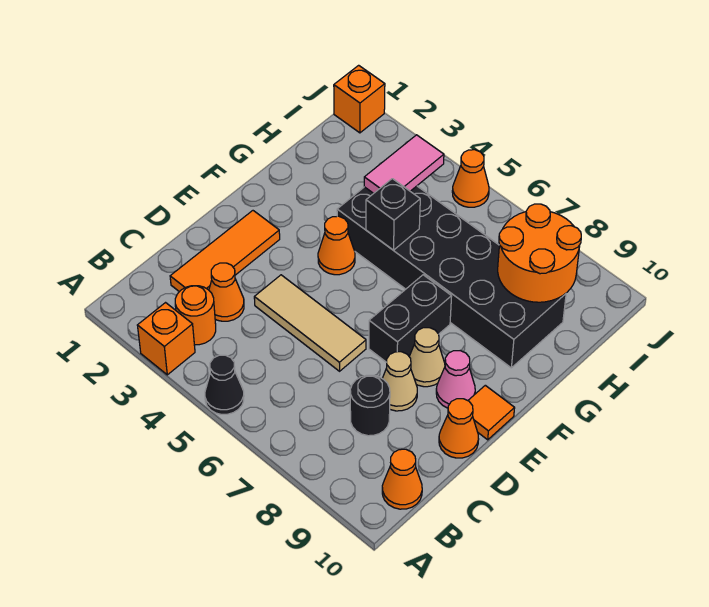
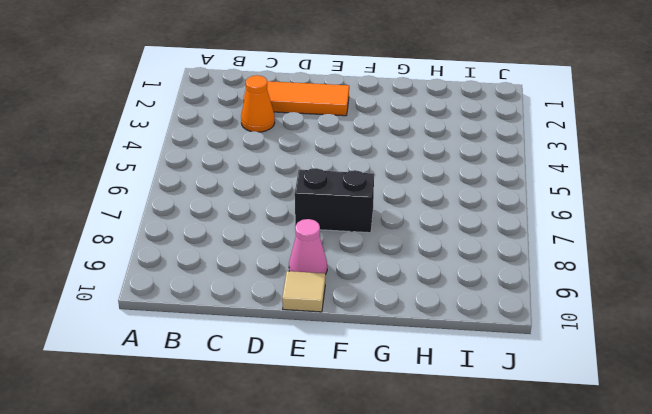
tan tile E10 level 1 -> orange tile E10 level 1
none -> orange brick A3 level 1
none -> black cone A5 level 1
none -> orange round brick B3 level 1

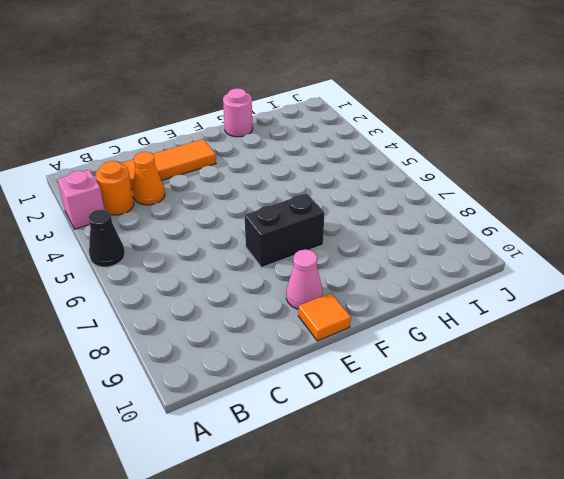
pink brick A3 level 1 -> orange brick A3 level 1
pink round brick G1 level 1 -> none
none -> orange cone B10 level 1
none -> black round brick C8 level 1
none -> tan tile D4:D6 level 1

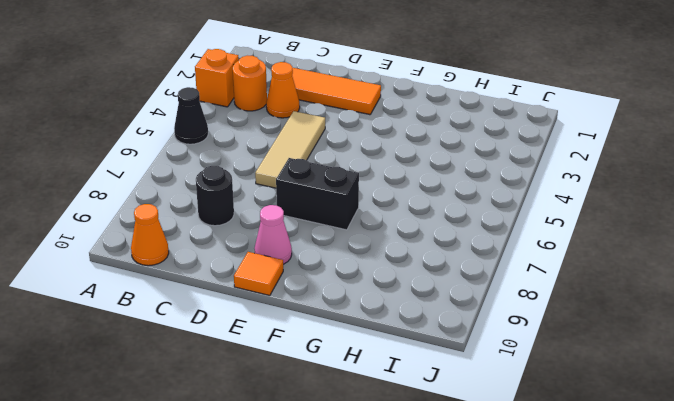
none -> tan cone D8 level 1
none -> orange cone D10 level 1
none -> tan cone E8 level 1

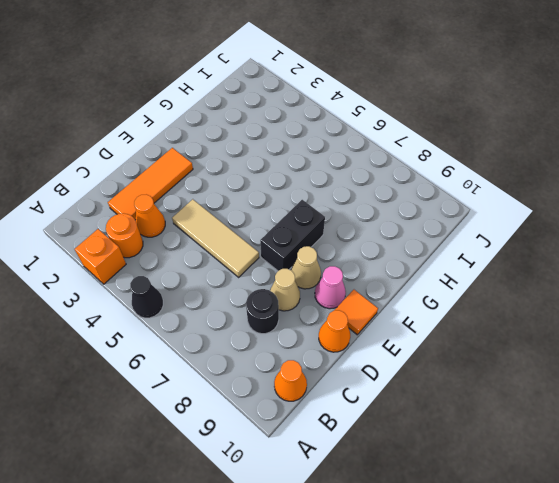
none -> orange cone F4 level 1
none -> black brick G4:H9 level 1
none -> orange brick J1 level 1

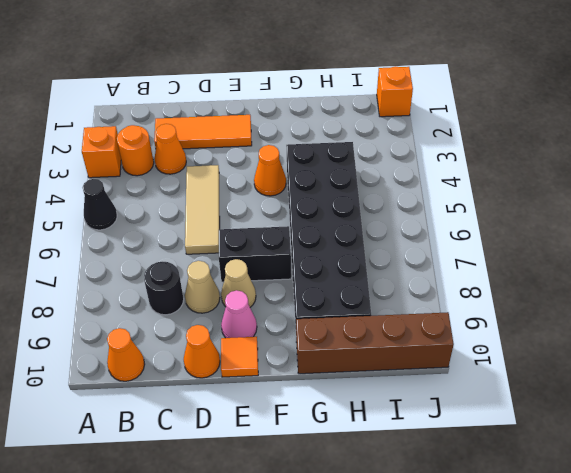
brown brick G10:J10 level 1 -> none
none -> orange cone J5 level 1
none -> black brick G5 level 2
none -> pink tile H4:I4 level 2

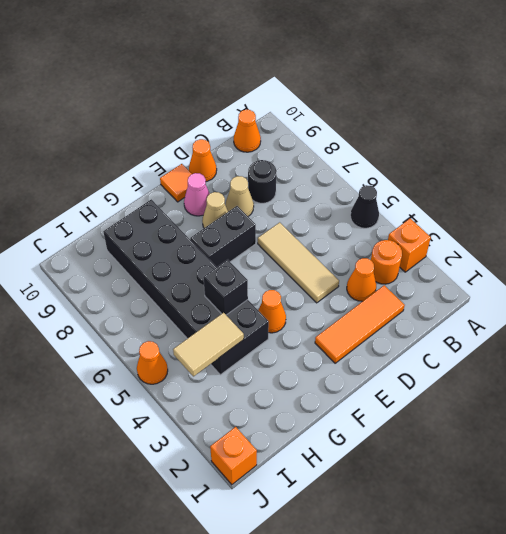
tan tile H4:I4 level 2 -> pink tile H4:I4 level 2
none -> orange round brick H8:I9 level 2

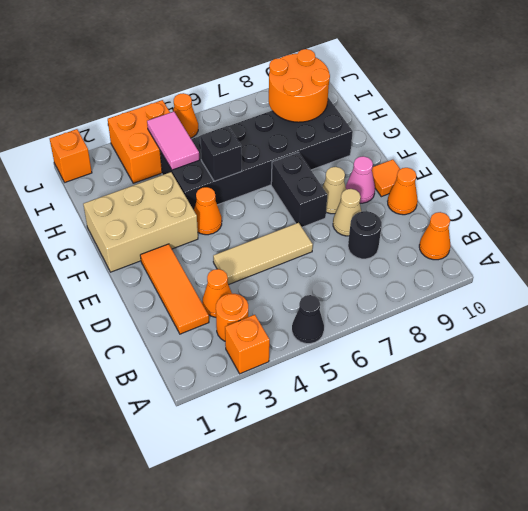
tan brick F1:G3 level 1 -> none
orange brick I3:J4 level 1 -> none

